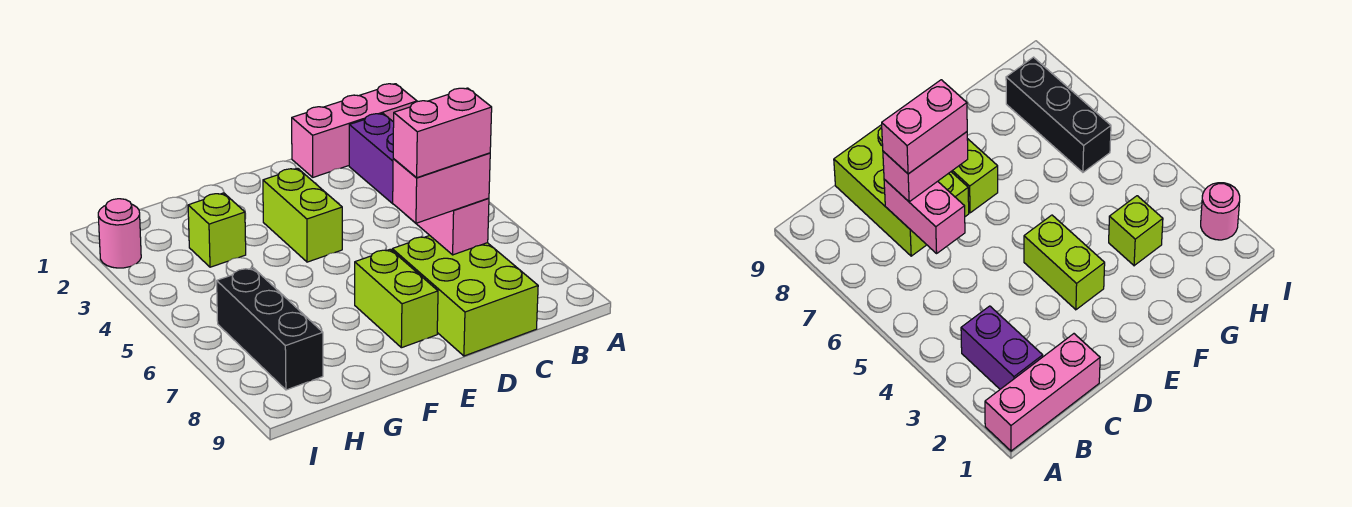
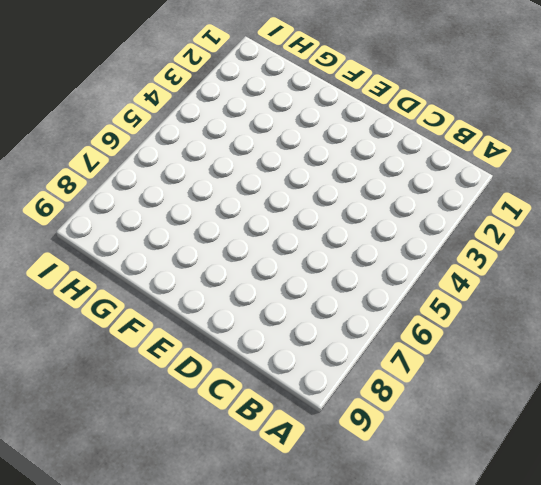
none -> pink brick A1:C1 level 1
none -> purple brick B2:B3 level 1

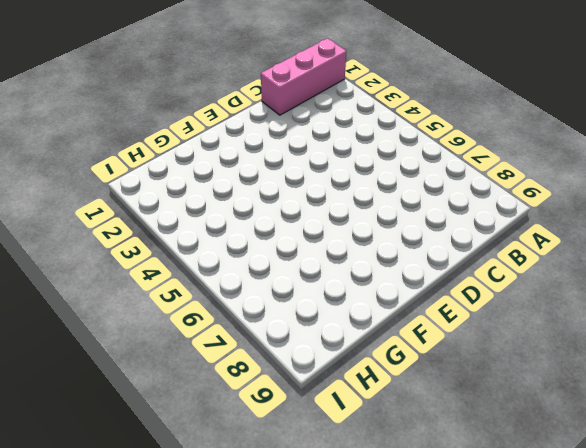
none -> purple brick B2:B3 level 1
none -> lime brick C7:D9 level 1

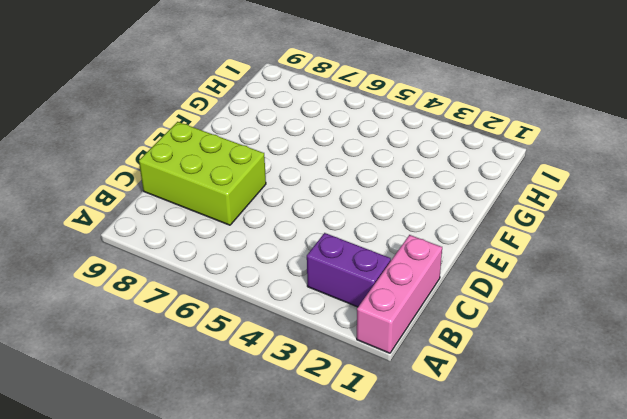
none -> lime brick E3:E4 level 1
none -> lime brick E7:E8 level 1

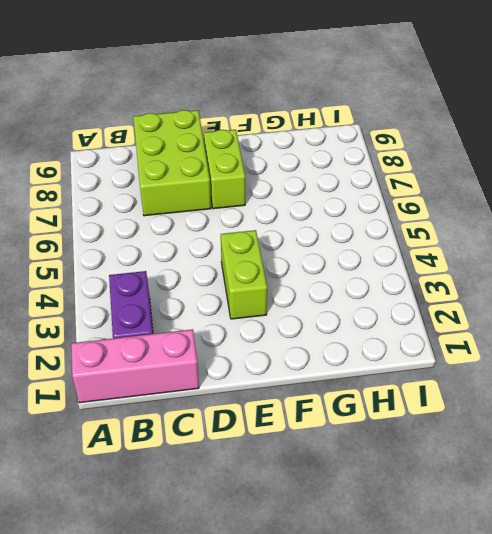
none -> lime brick G3 level 1
none -> black brick H6:H8 level 1

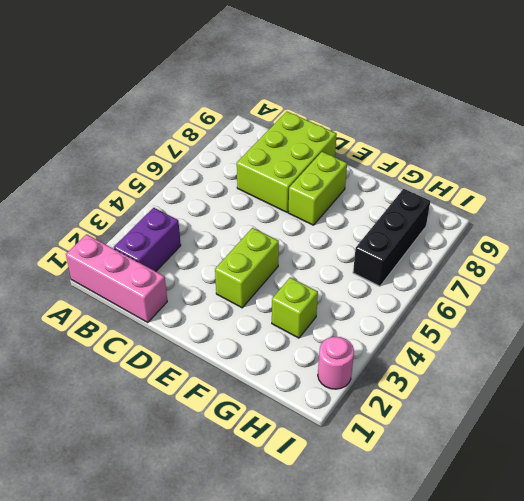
none -> pink brick C6:C7 level 2
none -> pink brick C7:D7 level 3

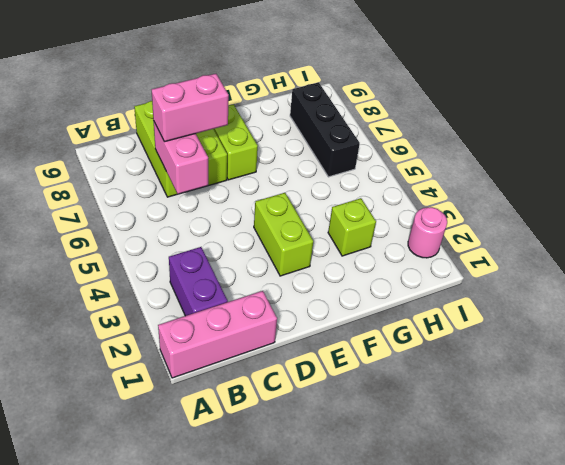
none -> pink brick C7:D7 level 4

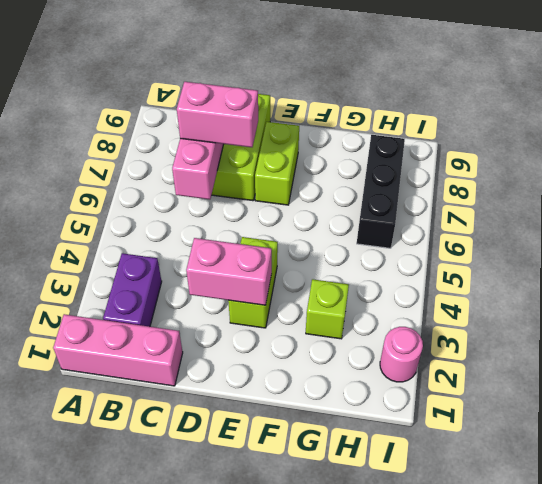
pink brick D3:E3 level 2 -> pink brick C7:D7 level 4

